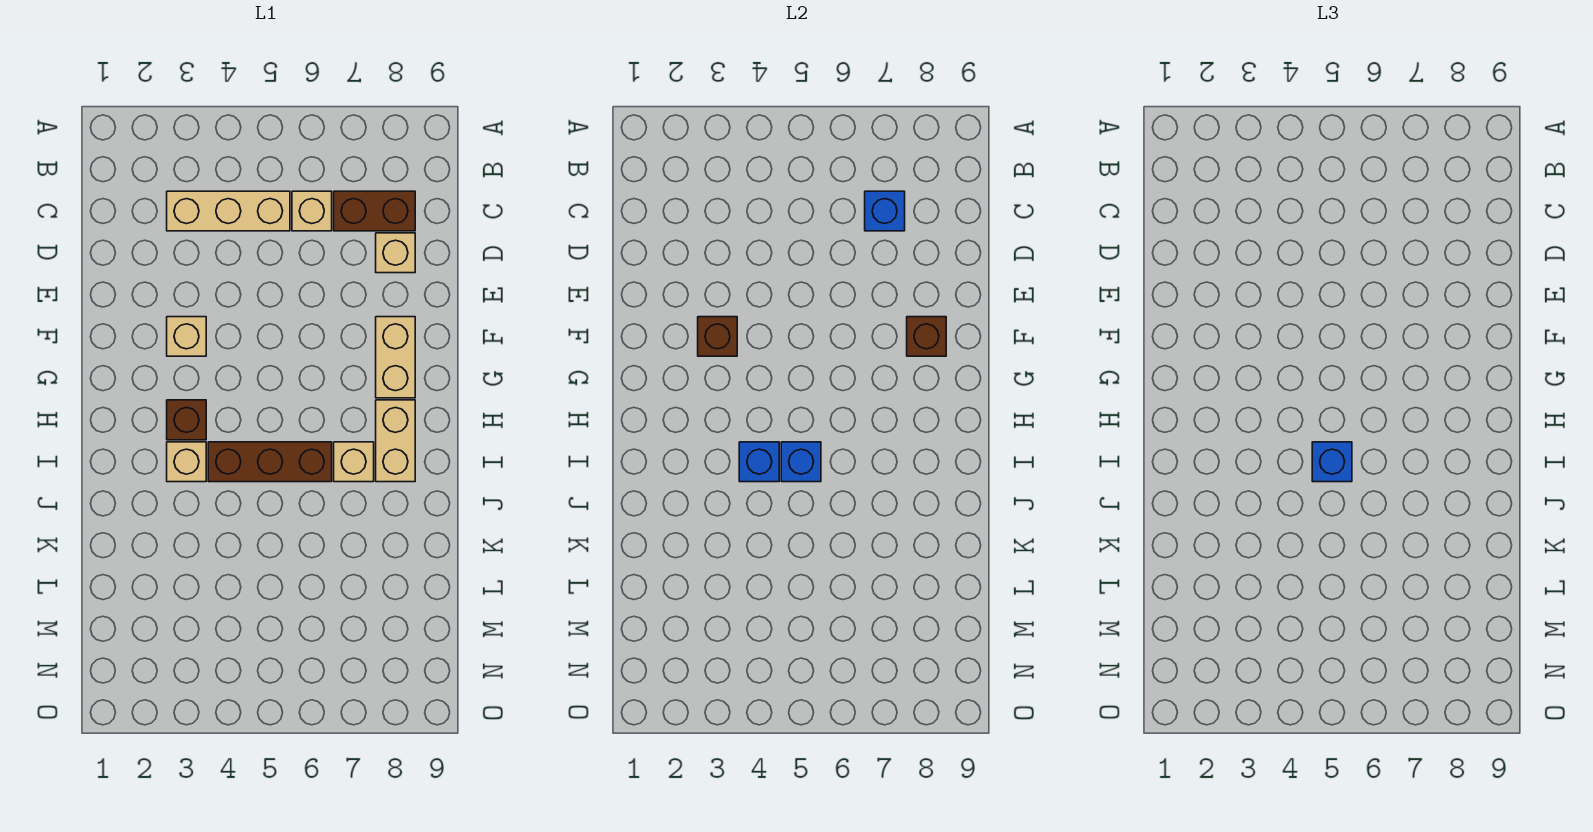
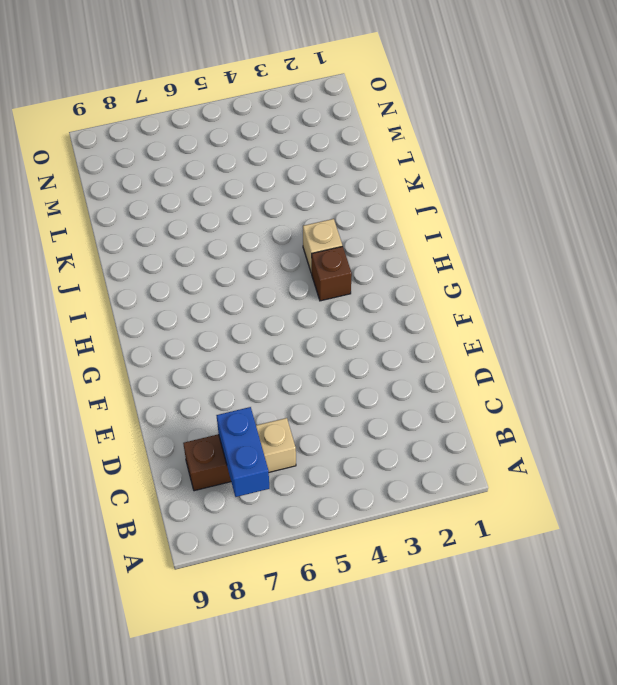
blue brick B7:C7 level 2 -> blue brick C7 level 2
none -> tan brick C3:C5 level 1
none -> tan brick D8 level 1
none -> tan brick F3 level 1

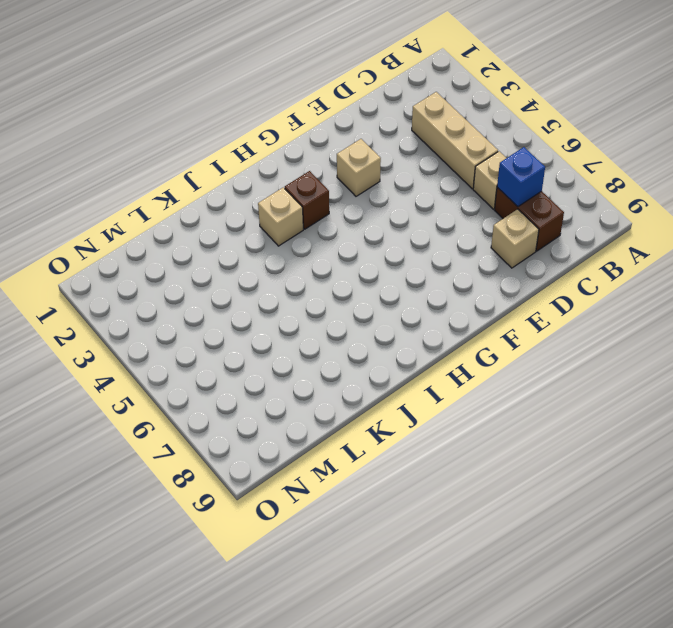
none -> tan brick F8:G8 level 1
none -> tan brick H8:I8 level 1
none -> brown brick I4:I6 level 1

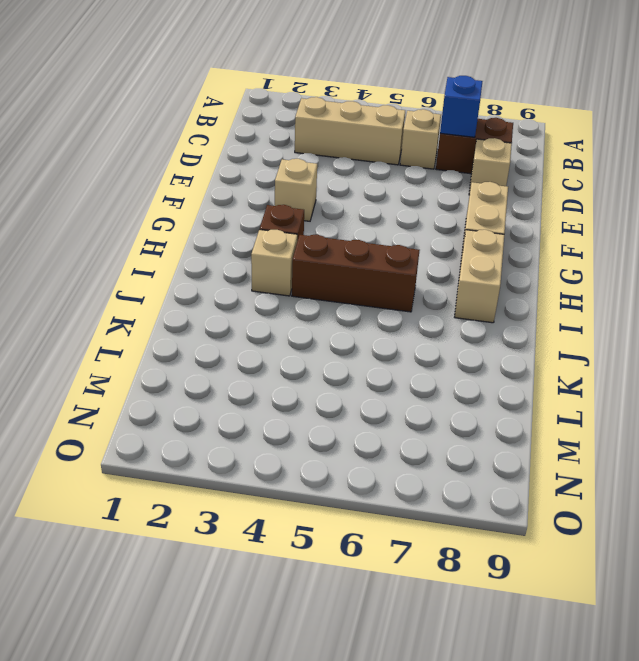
none -> tan brick I7 level 1
none -> brown brick F3 level 2
none -> brown brick F8 level 2

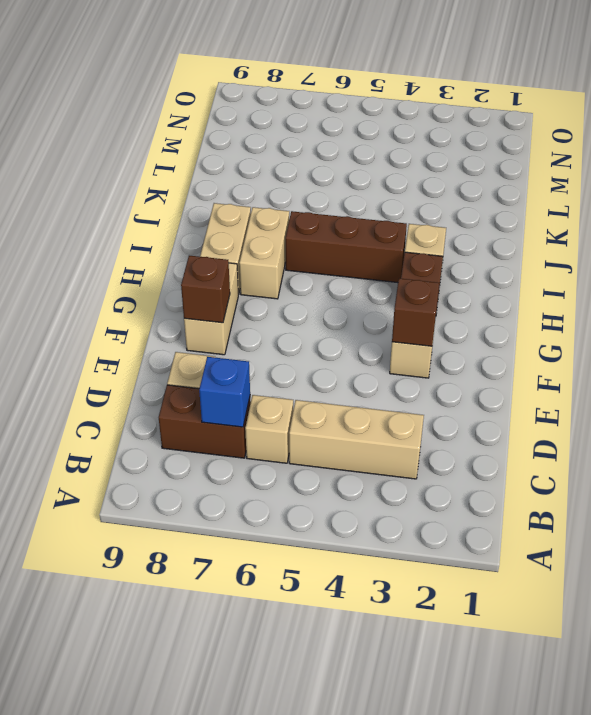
tan brick H7:I7 level 1 -> tan brick I7 level 1
none -> blue brick I4 level 2
none -> blue brick I5 level 2
none -> blue brick I5 level 3

